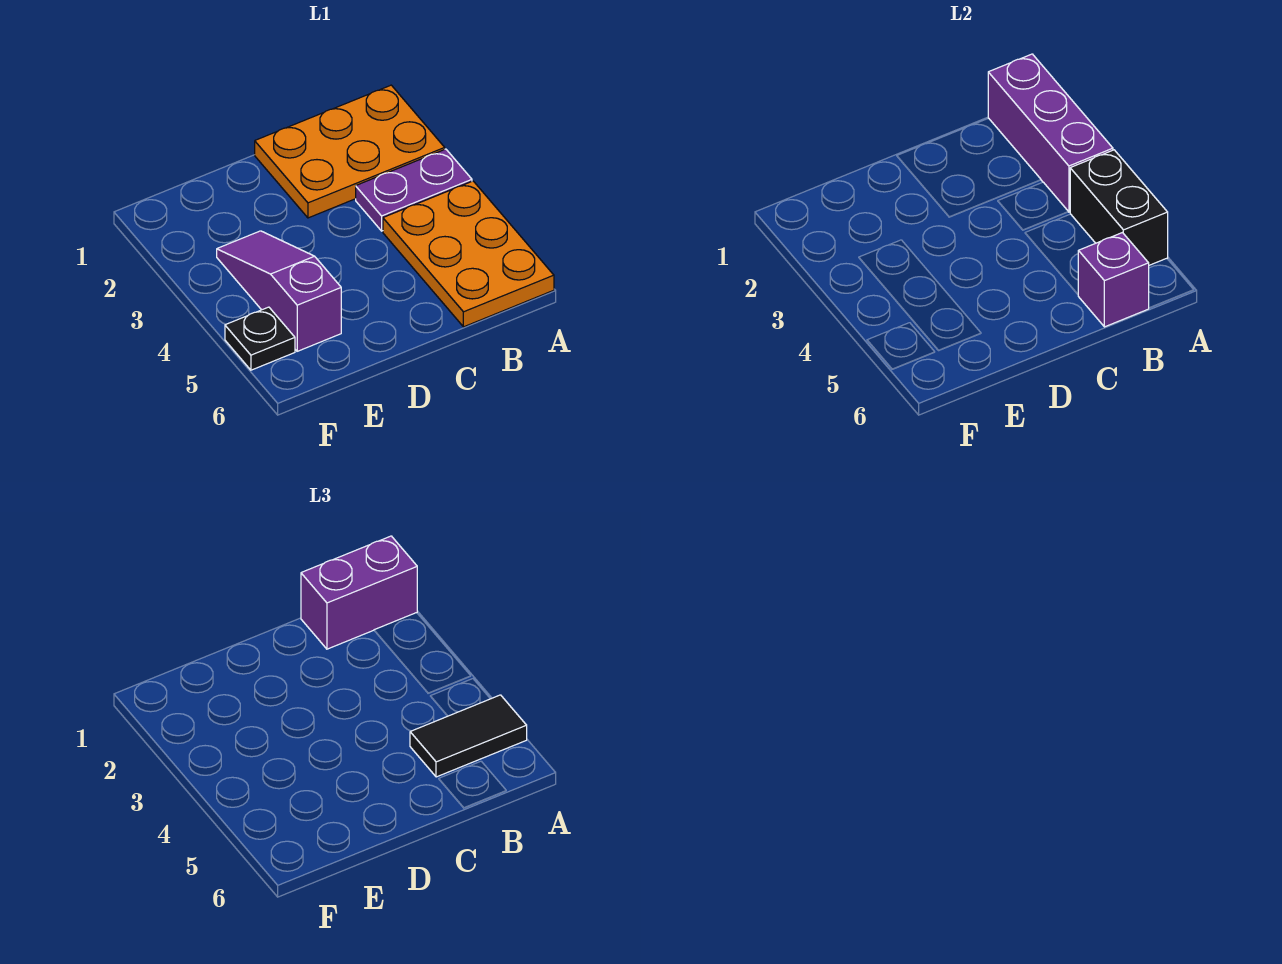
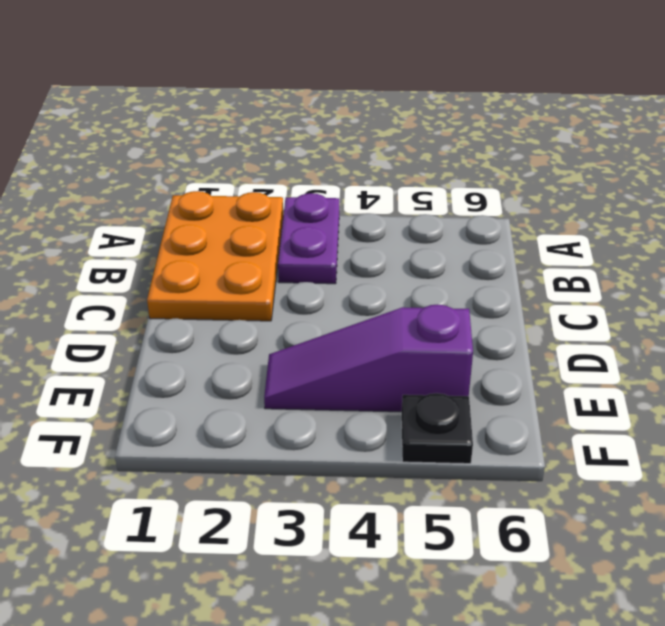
none -> orange plate A4:B6 level 1
none -> purple brick A1:A3 level 2

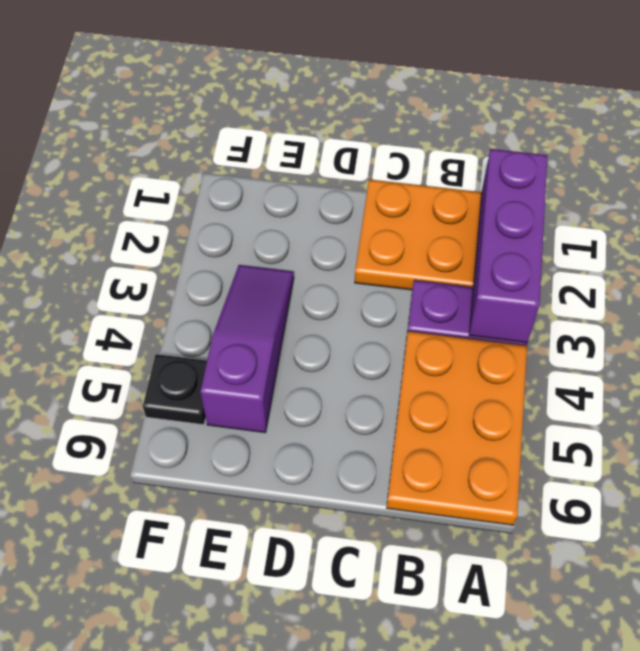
none -> black brick A4:A5 level 2
none -> purple brick B6 level 2

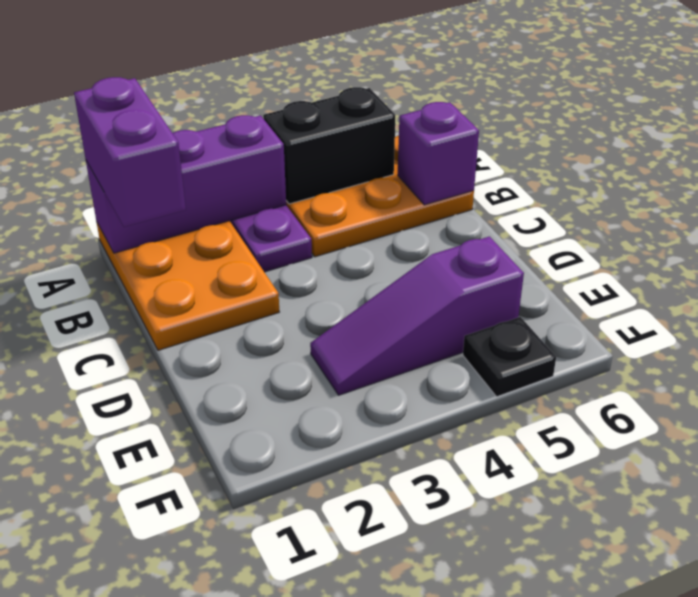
none -> black tile A5:B5 level 3

